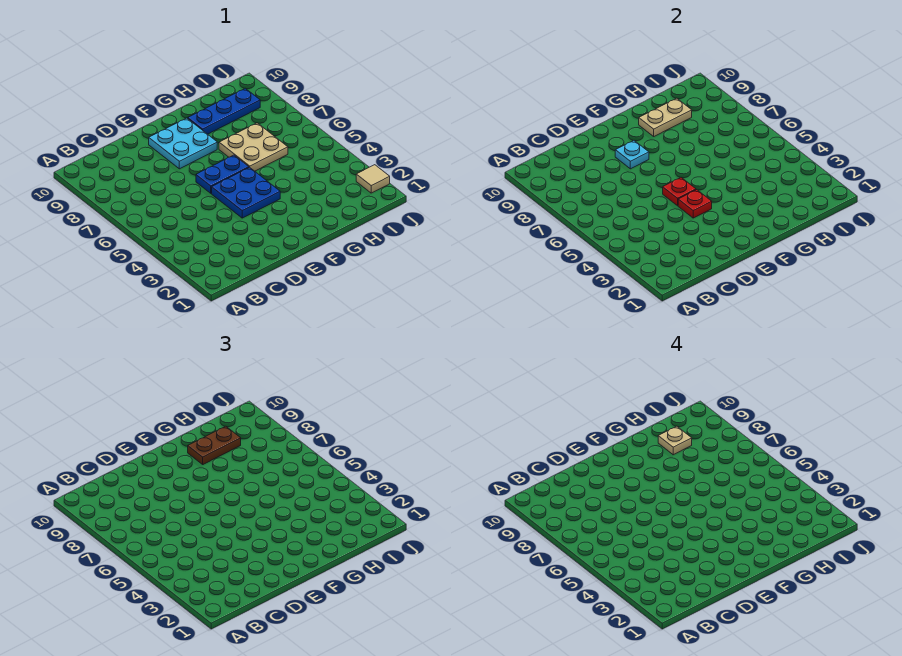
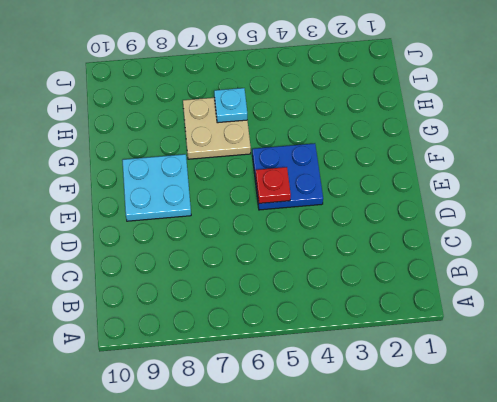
cyan plate H6 level 2 -> cyan plate E8 level 2
none -> blue plate E6:F6 level 1
none -> blue plate G9:I9 level 1
none -> tan tile J2 level 1

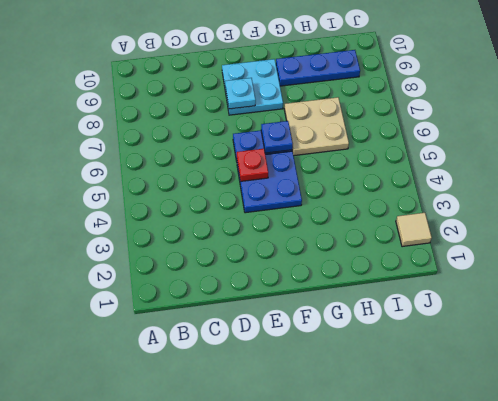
blue plate F6 level 2 -> none
none -> red plate E4 level 2
none -> tan plate G9:H9 level 2
none -> brown plate G9:H9 level 3

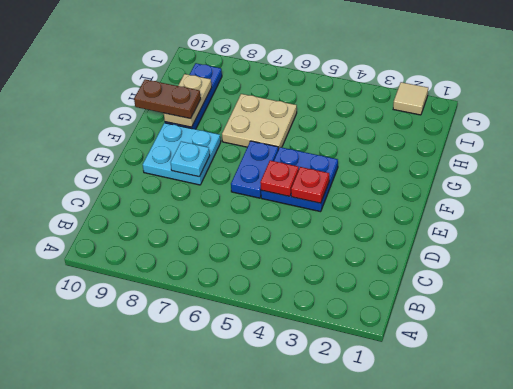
brown plate G9:G10 level 3 -> brown plate G9:H9 level 3
none -> tan plate H9 level 4

